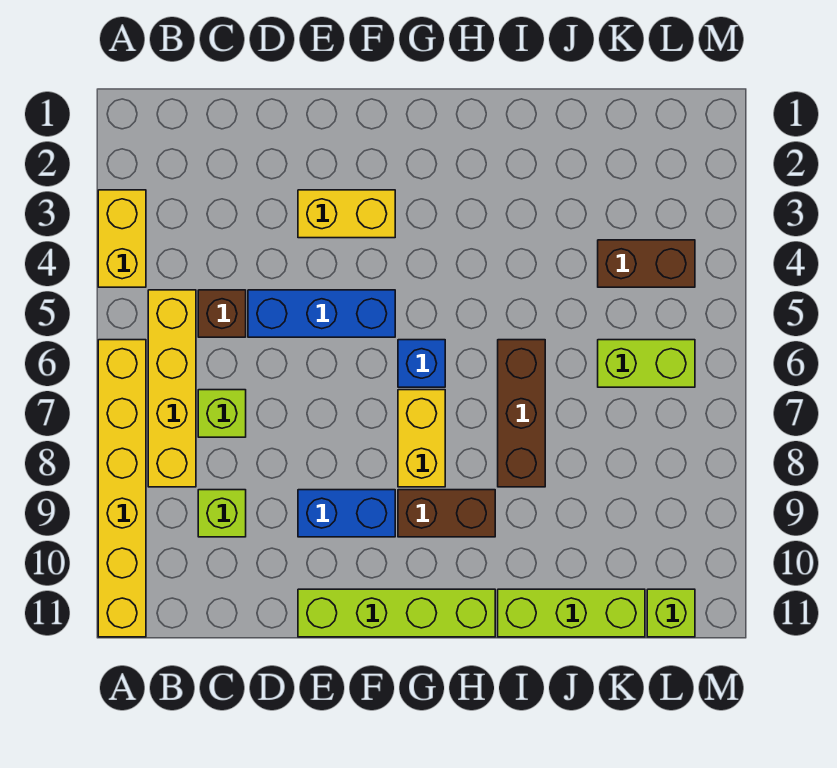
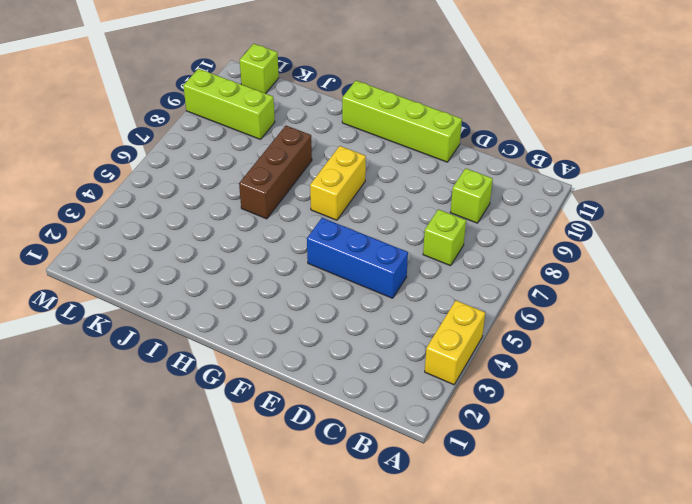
lime brick K9:M9 level 1 -> lime brick I11:K11 level 1
none -> yellow brick A6:A11 level 1
none -> yellow brick B5:B8 level 1
none -> brown brick C5 level 1

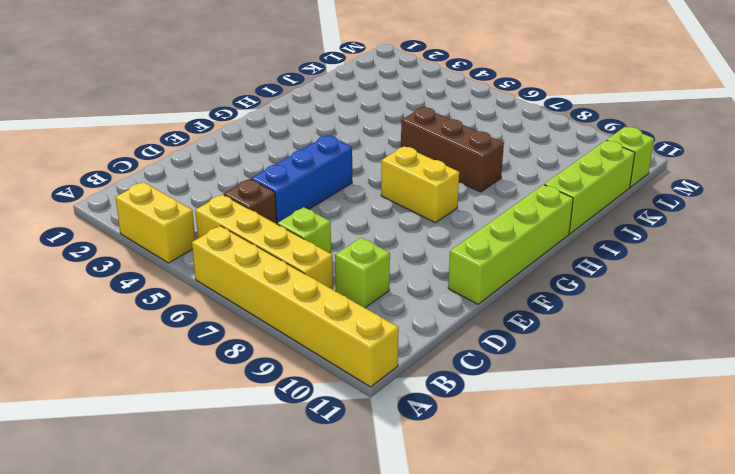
none -> yellow brick E3:F3 level 1
none -> blue brick E9:F9 level 1
none -> blue brick G6 level 1

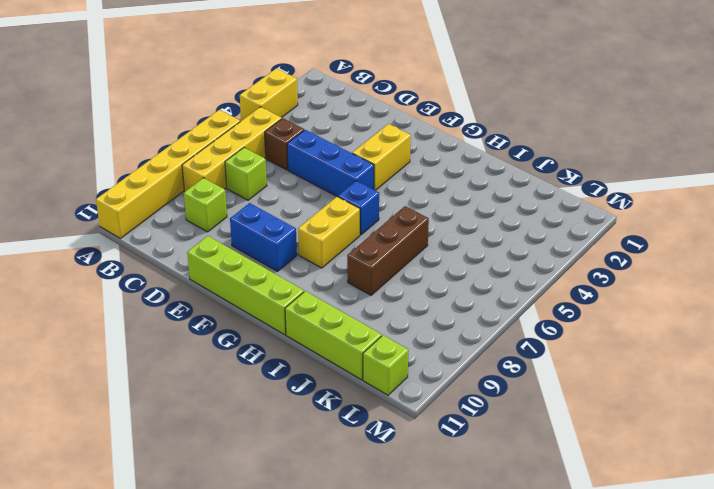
yellow brick F3:F4 level 1 -> yellow brick E3:F3 level 1
none -> brown brick G9:H9 level 1
none -> brown brick K4:L4 level 1
none -> lime brick K6:L6 level 1

